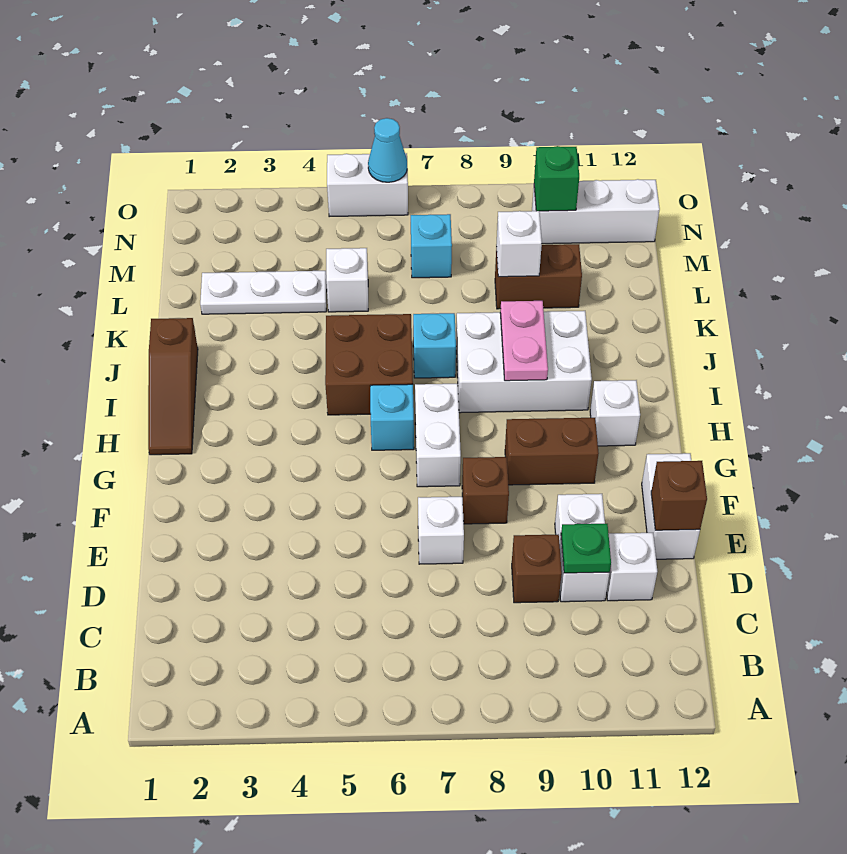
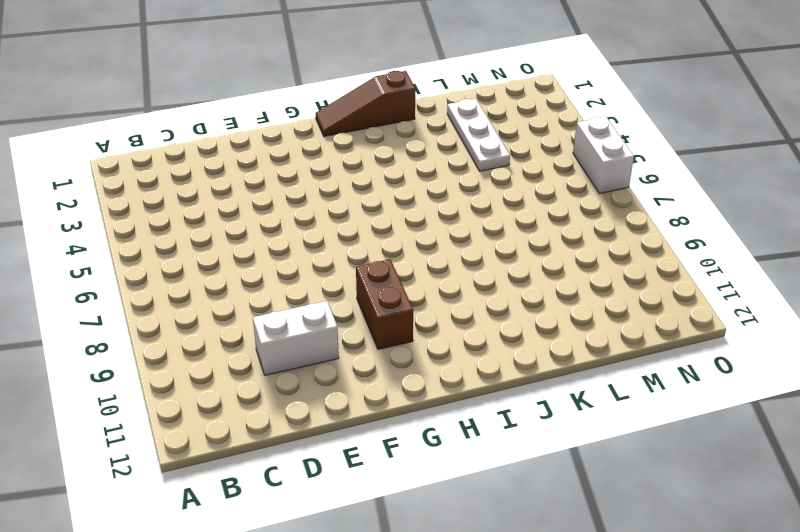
none -> brown brick D9 level 1
none -> white brick D11 level 1
none -> white brick E7 level 1

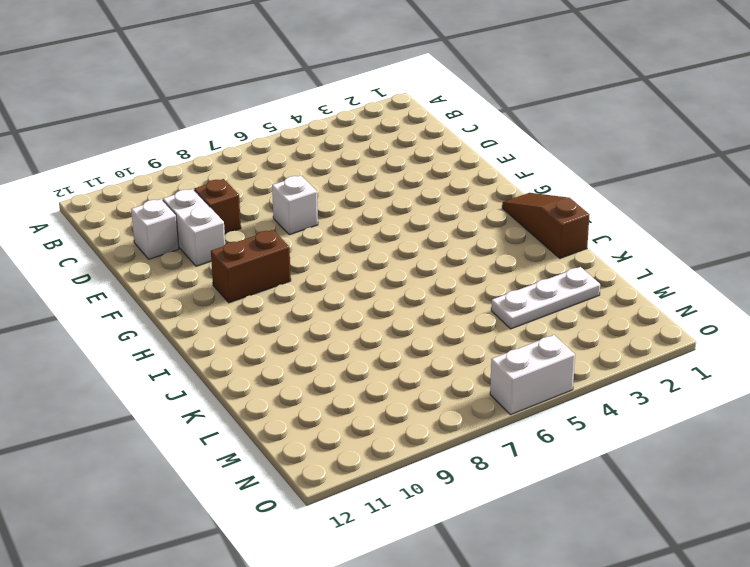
none -> white brick E12:F12 level 1
none -> brown brick F8 level 1
none -> white brick G7:H7 level 1

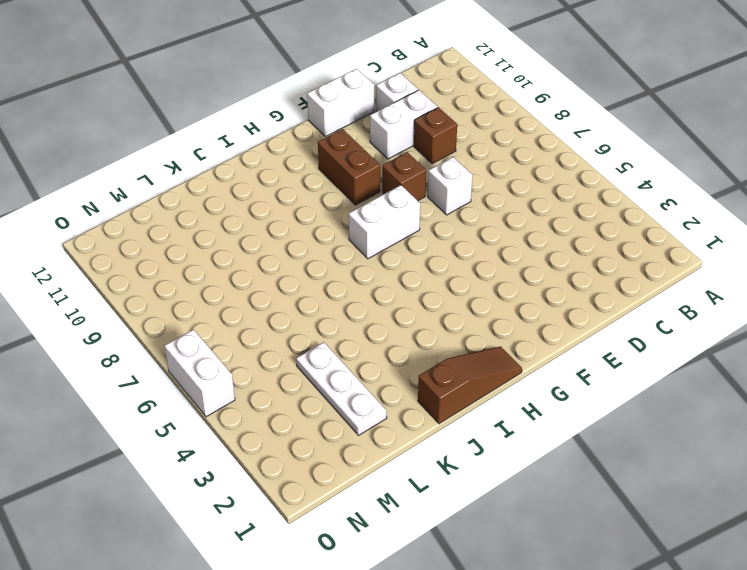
none -> cyan brick H6 level 1
none -> white brick H11 level 1
none -> brown brick I5:J6 level 1

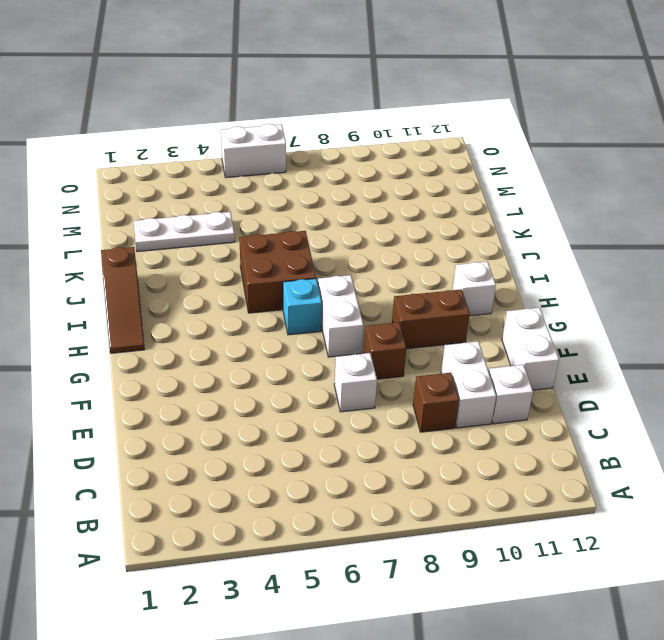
none -> white brick I8:J10 level 1
none -> cyan brick J7 level 1
none -> white brick L5 level 1

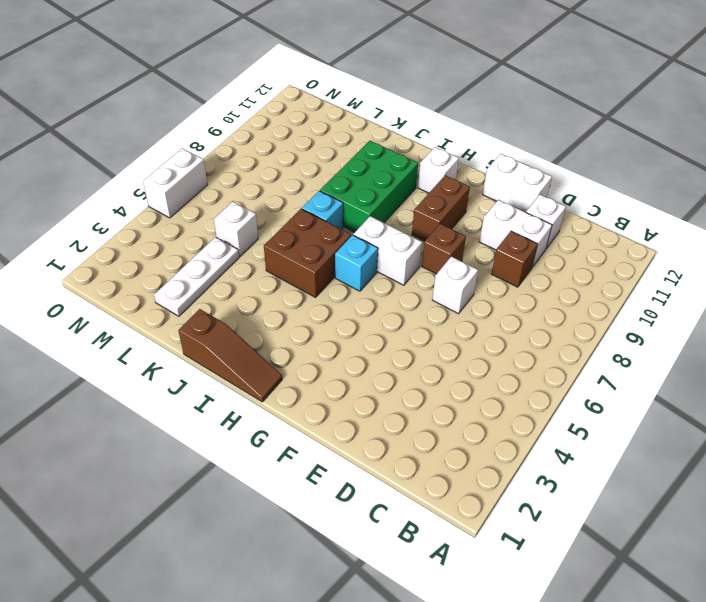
green brick I8:J10 level 1 -> white brick I8:J10 level 1
none -> brown brick L9:L10 level 1
none -> cyan brick M7 level 1
none -> white brick N10:N12 level 1

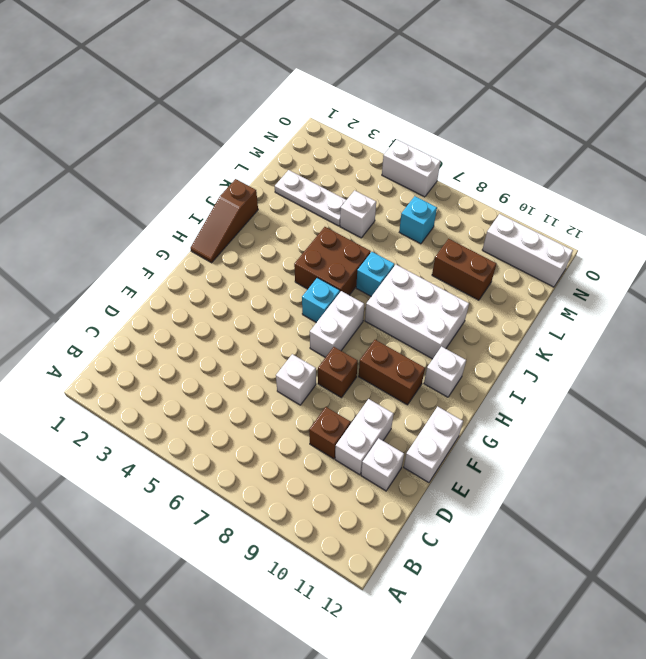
none -> green plate D10 level 2
none -> brown brick E12 level 2
none -> pink plate I9:J9 level 2

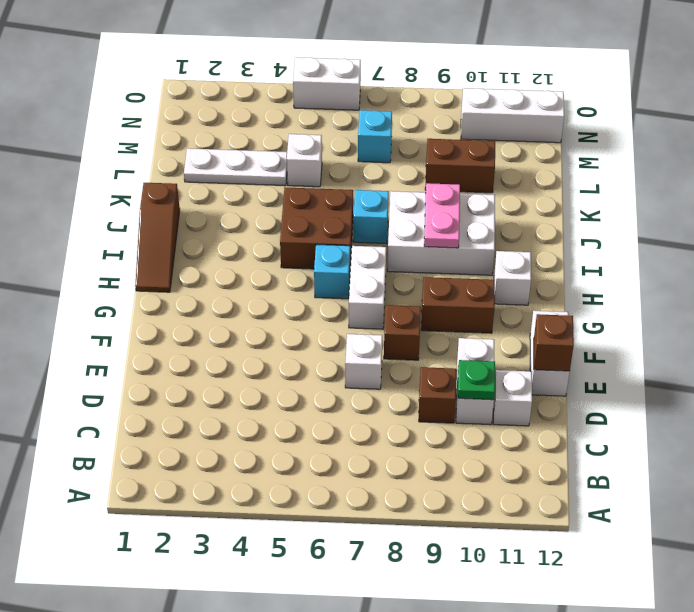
none -> white brick L9 level 2
none -> green brick N10 level 2
none -> cyan cone O6 level 2

